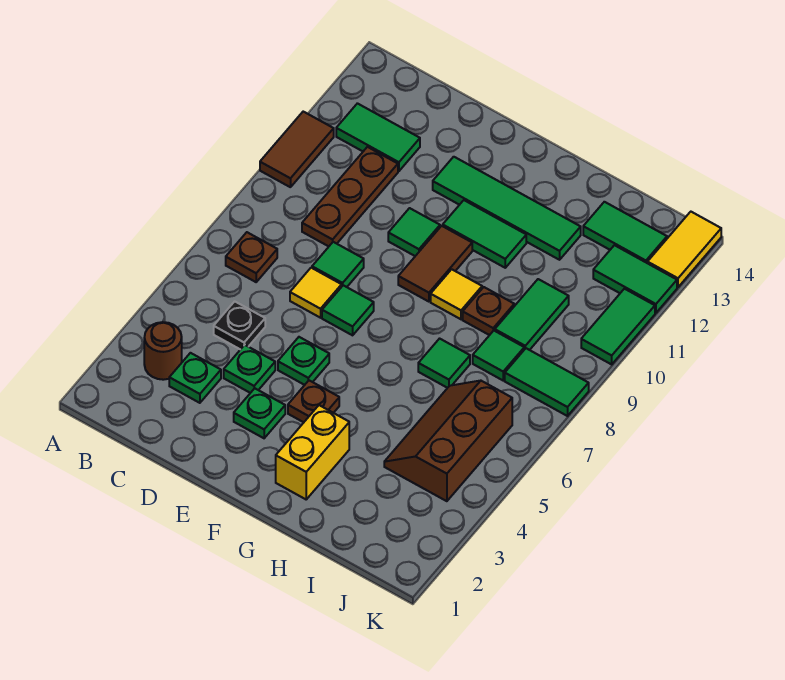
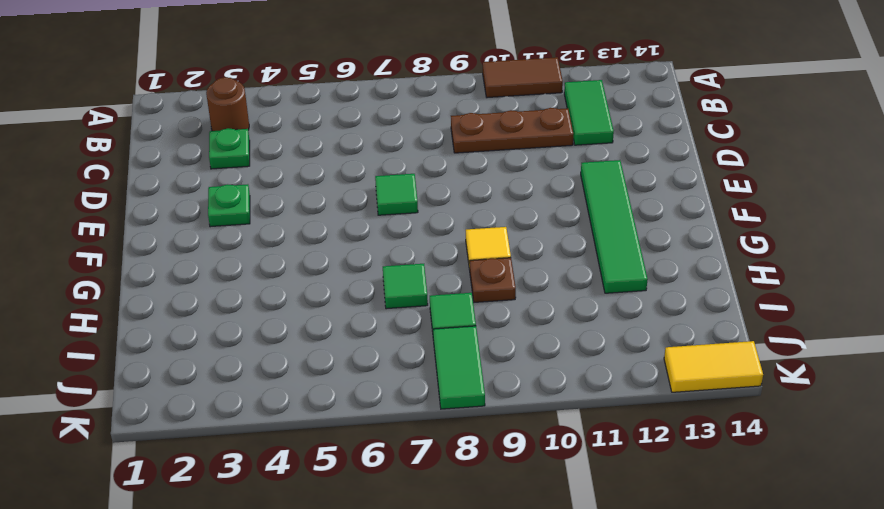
none -> brown plate B7 level 1
none -> black plate C5 level 1
none -> green plate D4 level 1
none -> yellow tile D7 level 1

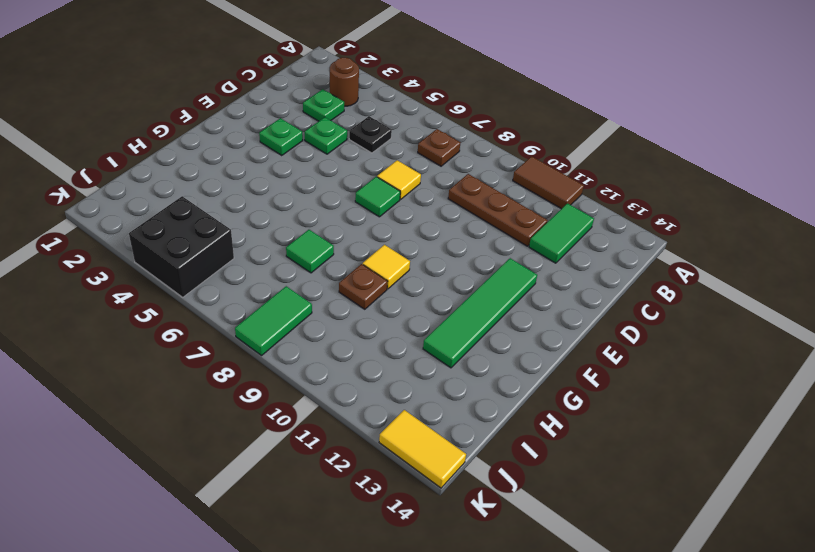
black brick J4:K5 level 1 -> brown slope I4:J6 level 1 top J
none -> green tile D8 level 1
none -> green plate E5 level 1
none -> green tile E10 level 1
none -> brown plate F4 level 1

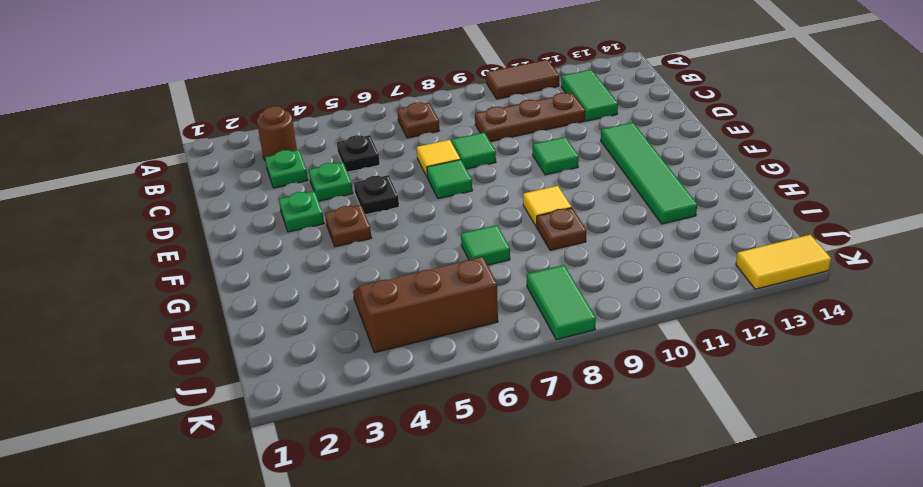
black plate E5 level 1 -> green plate E5 level 1
none -> brown tile F9:F10 level 1
none -> green tile F11:G11 level 1
none -> yellow brick G2:G3 level 1
none -> green tile I8 level 1

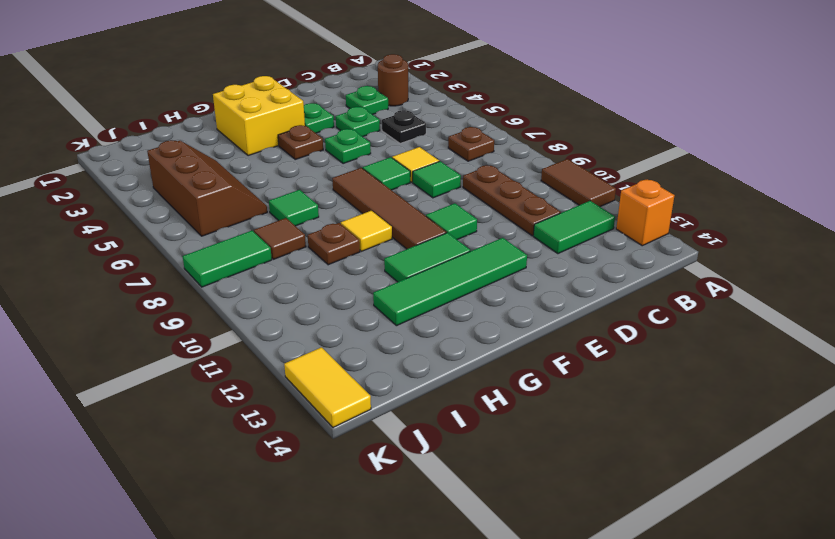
orange brick A13 level 1 -> none
yellow brick F2:G3 level 1 -> yellow brick G2:G3 level 1
brown tile F7:F10 level 1 -> brown tile F9:F10 level 1
brown tile I8 level 1 -> green tile I8 level 1
none -> green tile I9:I10 level 1
none -> green tile I13:J13 level 1
none -> green tile J12:K12 level 1
none -> green tile K10:K11 level 1

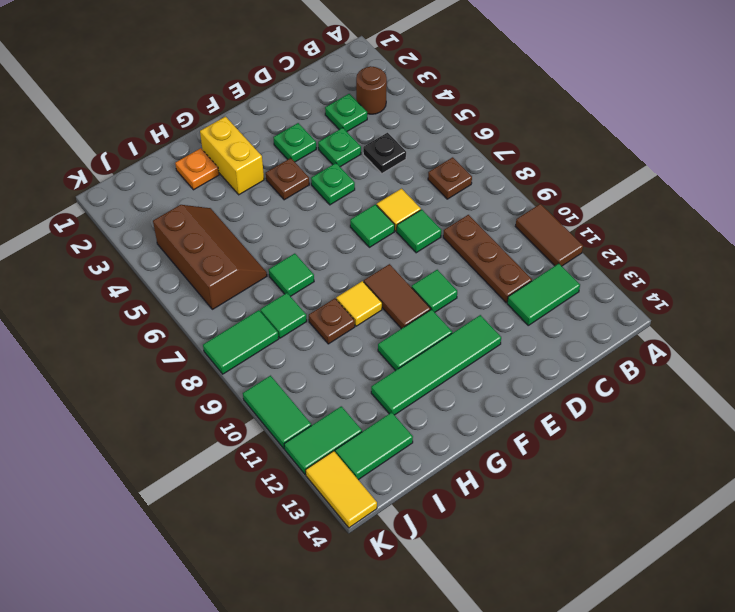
orange plate H2 level 1 -> none
none -> green tile I9:I10 level 1

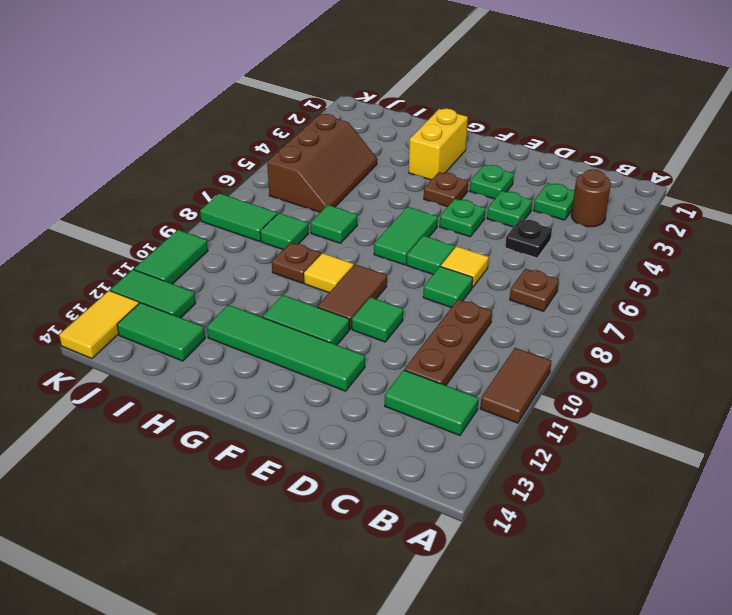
green tile F6:F7 level 1 -> green tile I9:I10 level 1

